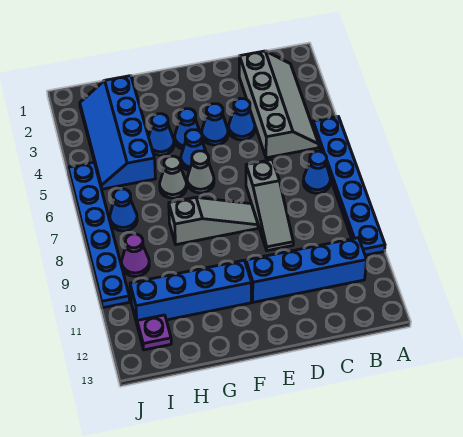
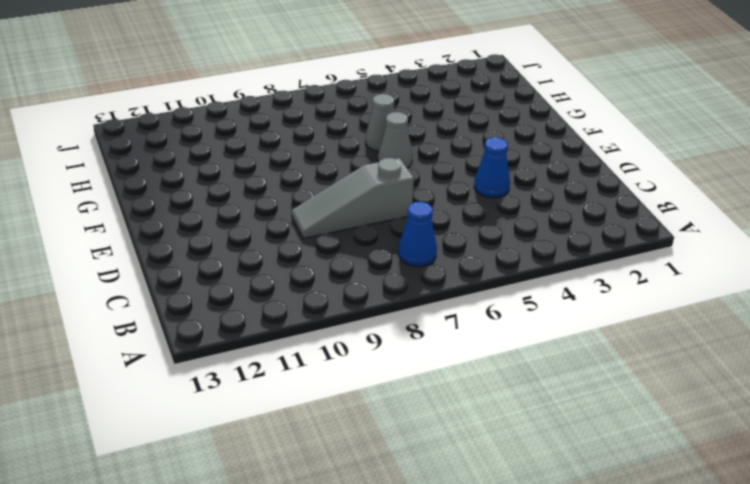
none -> blue plate A5:A10 level 1
none -> grey slope B2:C5 level 1 top C
none -> blue brick B11:E11 level 1

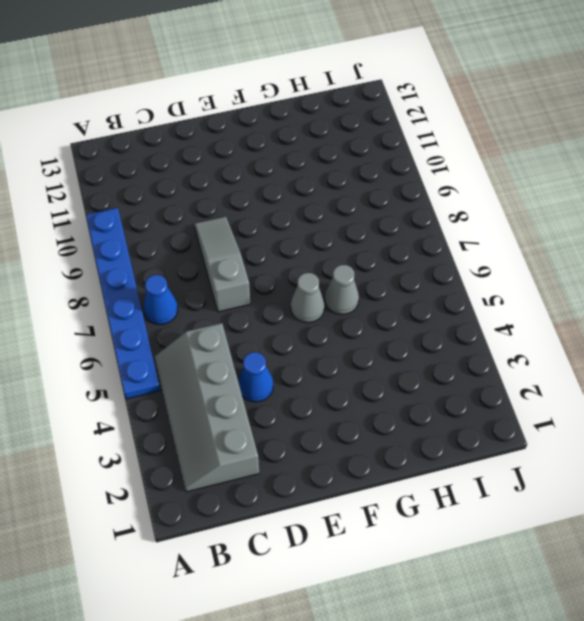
none -> blue brick B11:E11 level 1
none -> blue cone E4 level 1
none -> grey slope E8:G8 level 1 top G

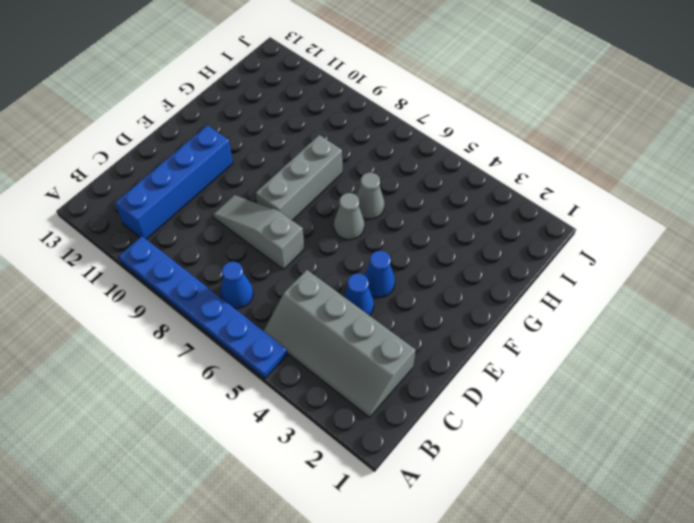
grey brick E8:G8 level 1 -> grey slope E8:G8 level 1 top G
none -> blue cone F4 level 1
none -> blue cone F5 level 1
none -> blue brick F11:I11 level 1

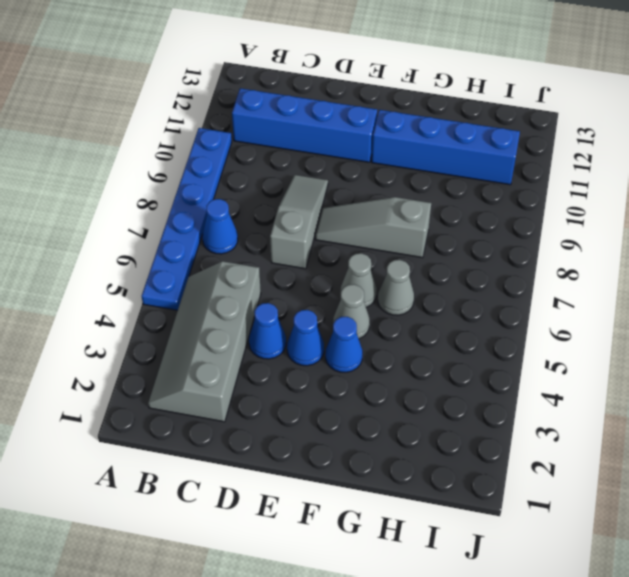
grey cone F5 level 1 -> blue cone F5 level 1
none -> blue cone G4 level 1
none -> blue slope H2:I5 level 1 top H
none -> blue cone I7 level 1

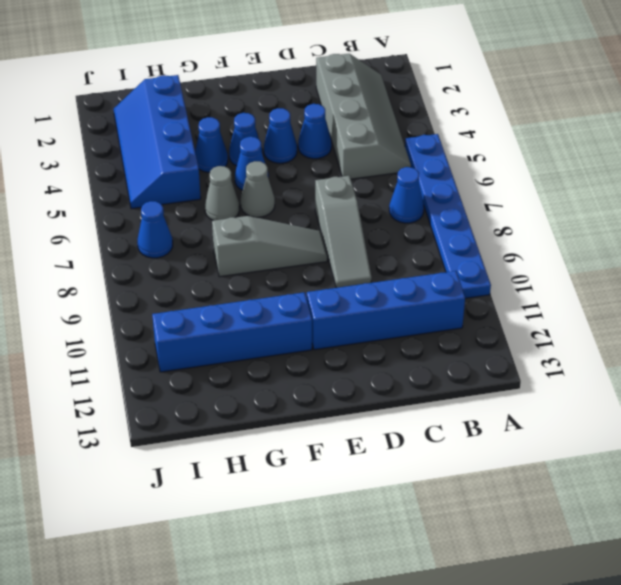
none -> purple cone I9 level 1
none -> purple plate I12 level 1
none -> blue plate J5:J10 level 1

